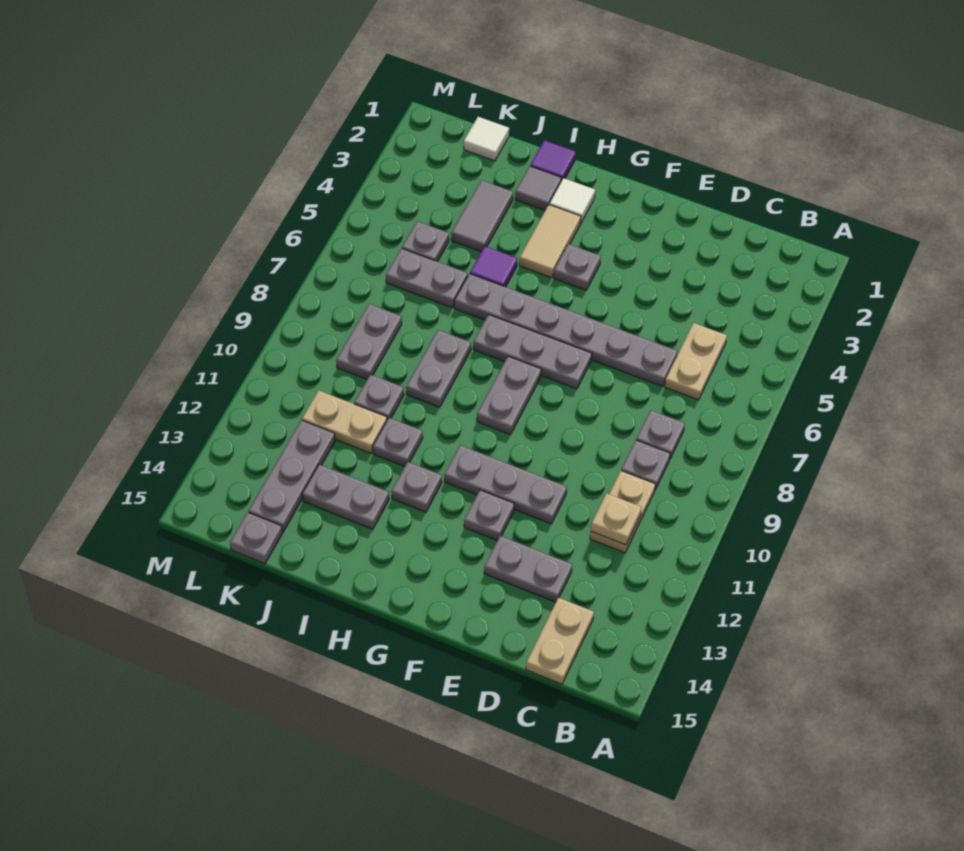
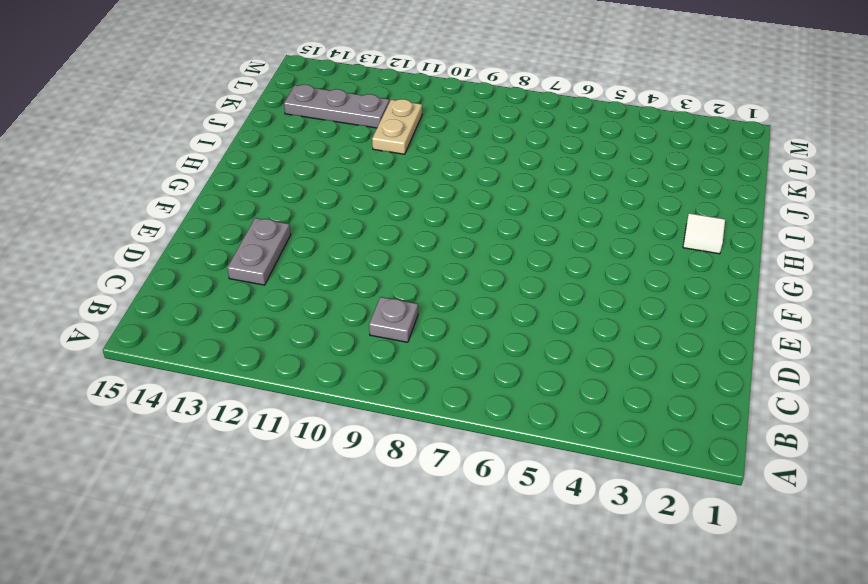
none -> tan plate C5:C6 level 1
none -> grey plate C8 level 1
none -> tan plate C10:C11 level 1
none -> tan plate C14:C15 level 1

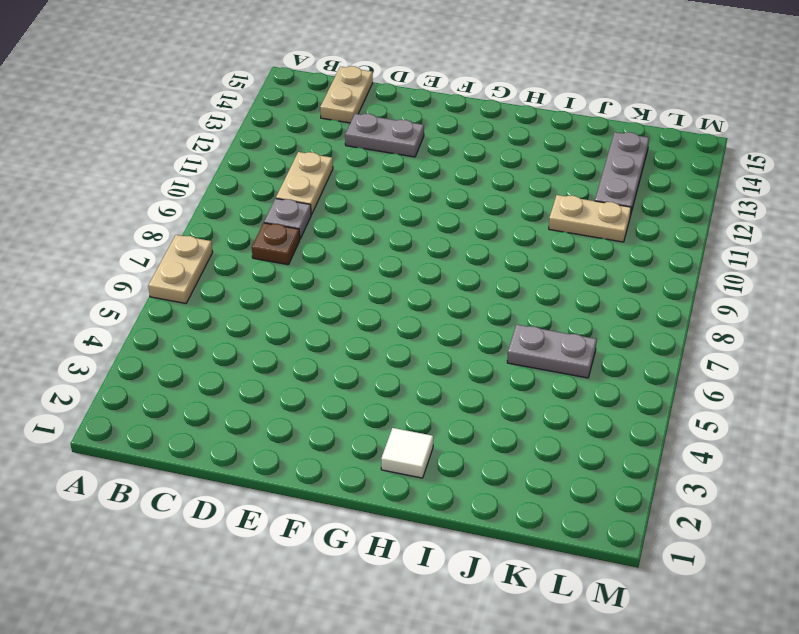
tan plate A6:A7 level 1 -> tan plate C5:C6 level 1
brown plate C8 level 1 -> grey plate C8 level 1
none -> grey plate D6:I6 level 1
none -> grey plate E11:G11 level 1
none -> grey plate F7:H7 level 1
none -> grey plate F12 level 1

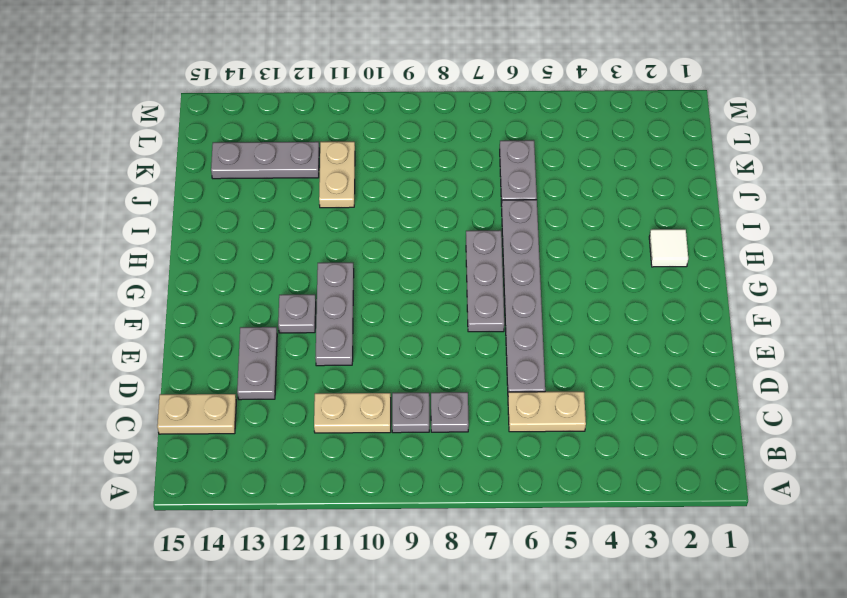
none -> grey plate G4 level 1
none -> grey plate G8:G9 level 1
none -> tan tile H3:H4 level 1
none -> grey plate H12 level 1

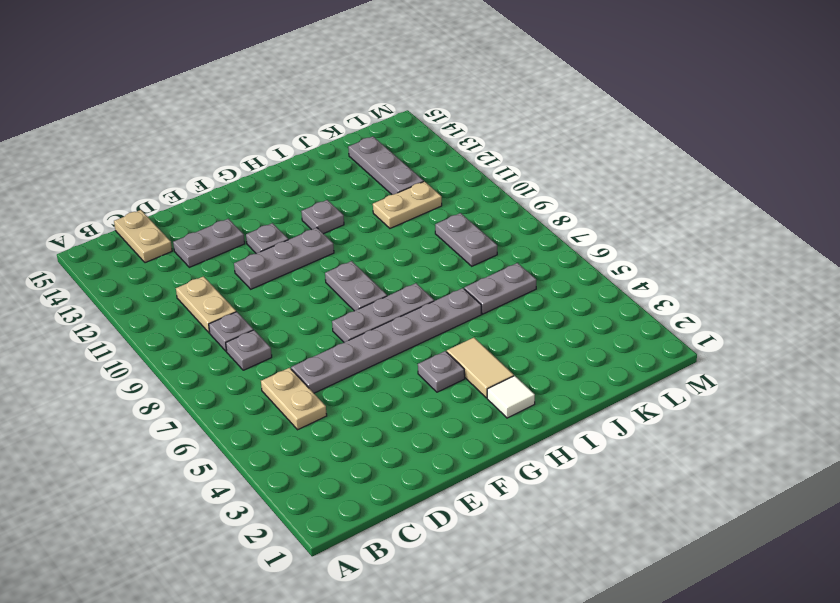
none -> purple tile I1 level 1
none -> grey tile I2 level 1
none -> purple tile I5 level 1
none -> grey plate I8:I9 level 1

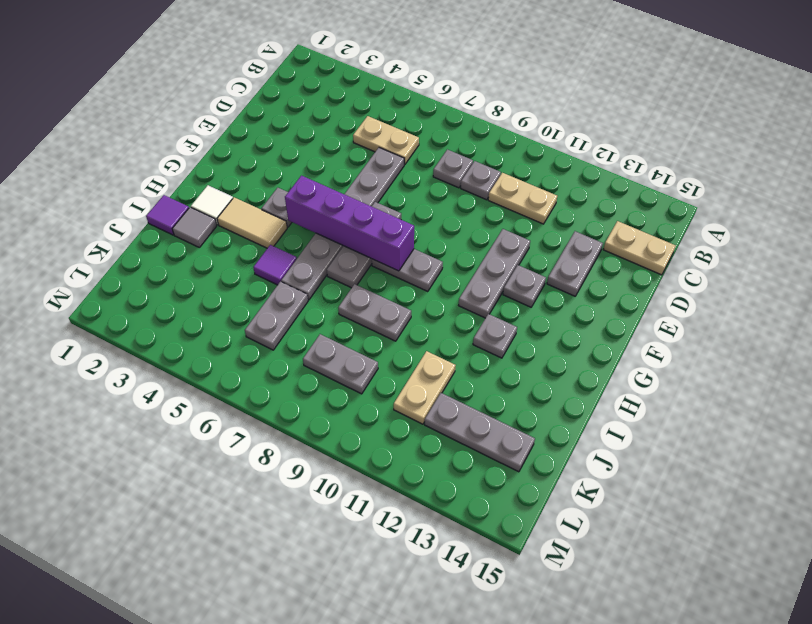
purple brick G5:G8 level 2 -> none
none -> grey plate I11 level 1
none -> grey plate I13:J13 level 1
none -> grey tile J3:J4 level 1
none -> grey plate J10 level 1

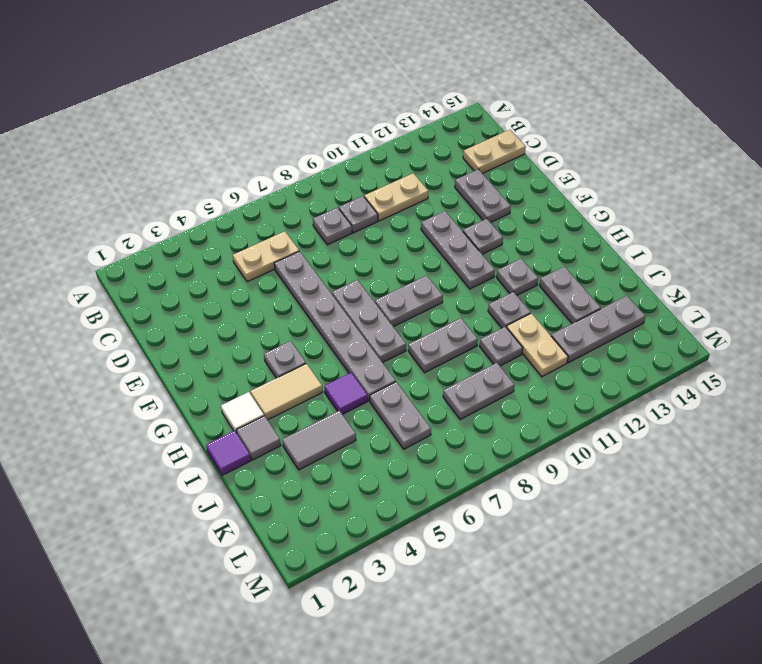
none -> white tile K1 level 1
none -> grey plate K5 level 1
none -> grey plate K15 level 1
none -> tan plate C11 level 2

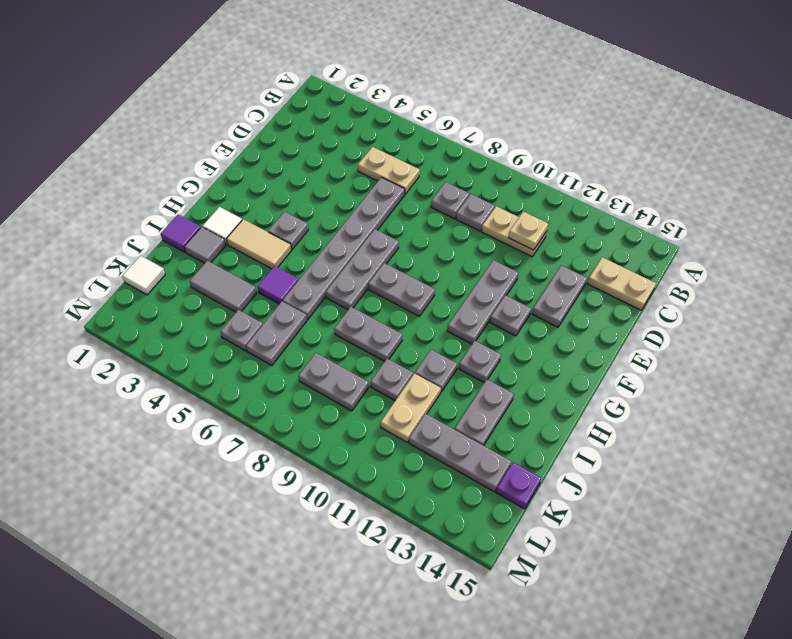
purple plate K15 level 1 -> grey plate K15 level 1

